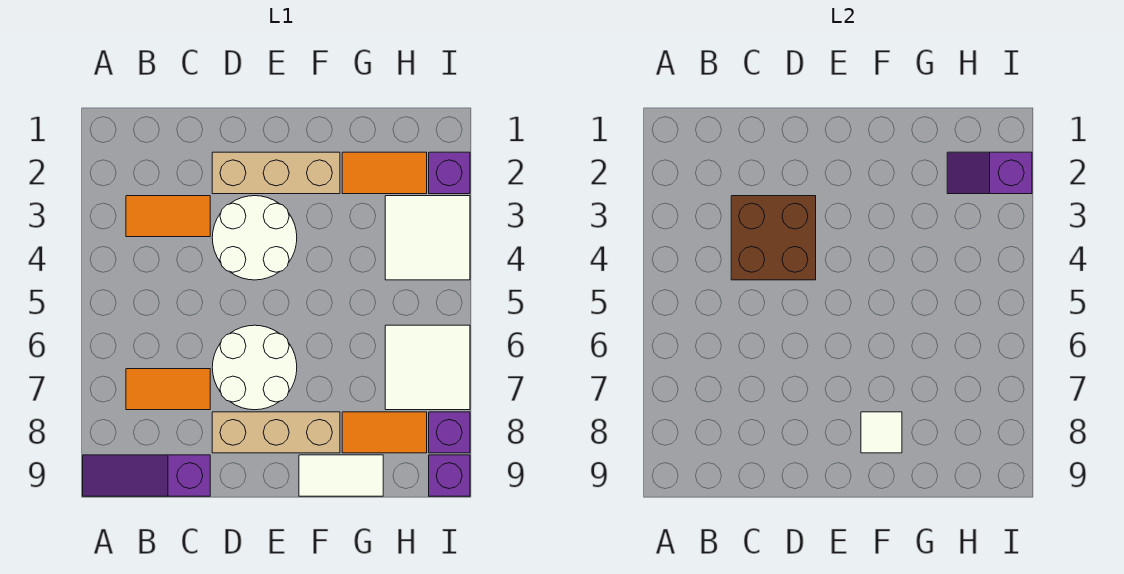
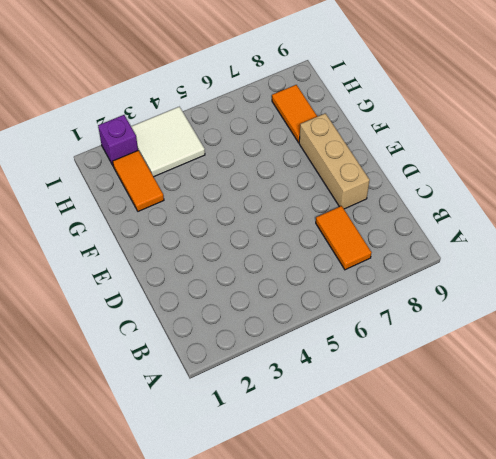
none -> purple slope A9:C9 level 1 top C
none -> orange tile B3:C3 level 1
none -> tan brick D2:F2 level 1

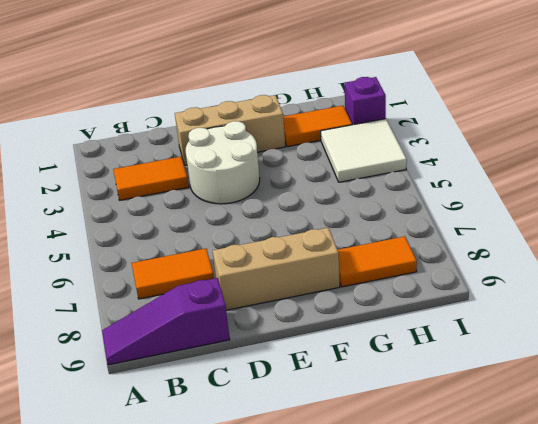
none -> white round brick D6:E7 level 1
none -> white tile F9:G9 level 1
none -> white tile H6:I7 level 1

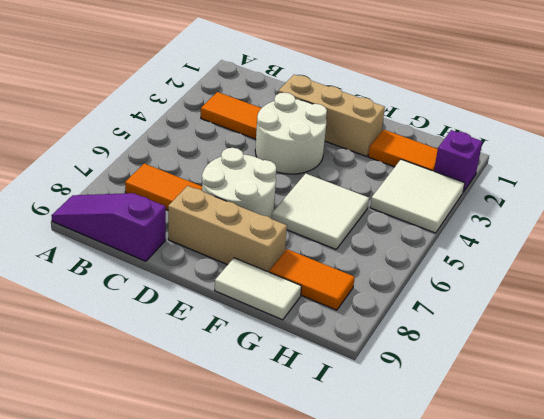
white tile F5:G6 level 1 -> white tile H6:I7 level 1
none -> purple brick I8 level 1
none -> purple brick I9 level 1
none -> brown brick C3:D4 level 2

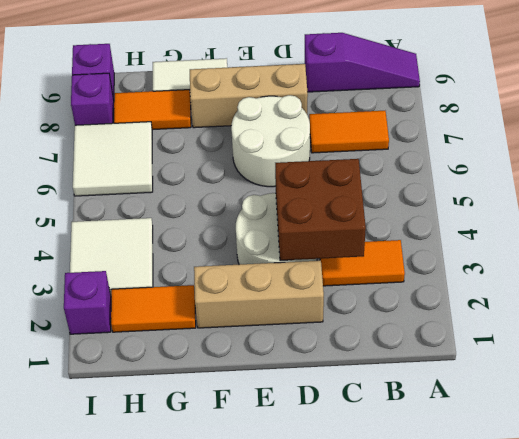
none -> white tile F8 level 2
none -> purple slope H2:I2 level 2 top I

